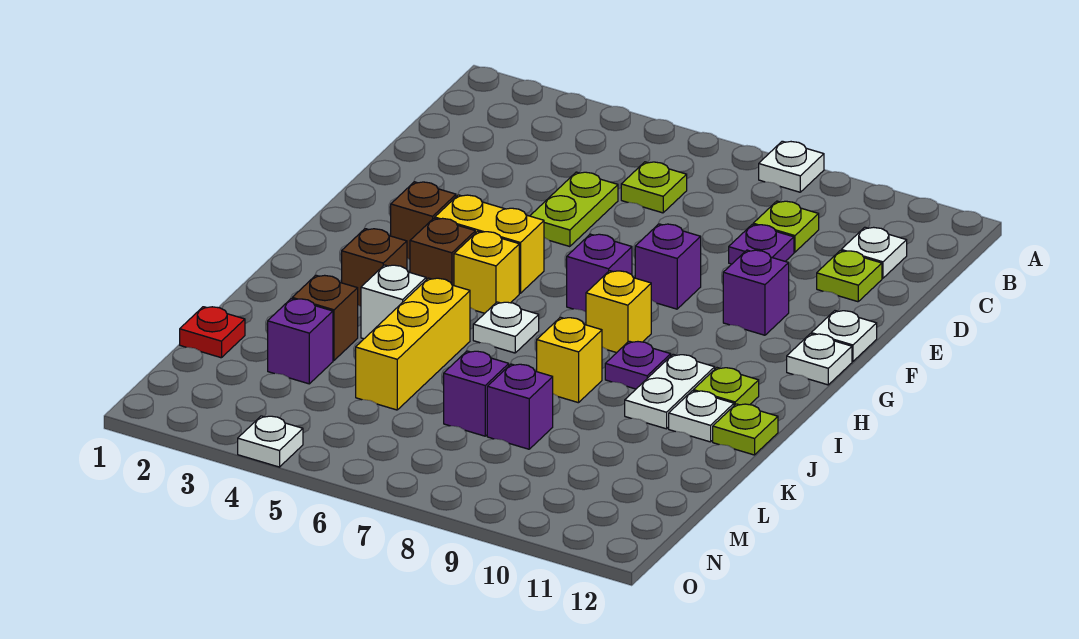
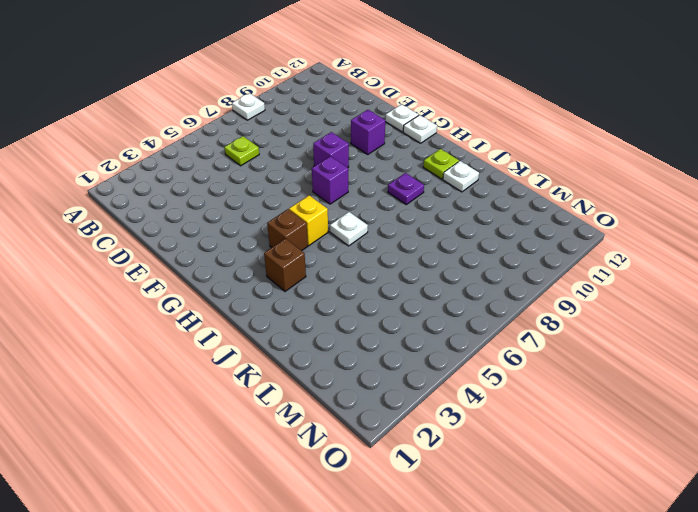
none -> lime plate C9 level 1
none -> white plate C11 level 1
none -> lime plate D5:E5 level 1
none -> purple plate D9 level 1

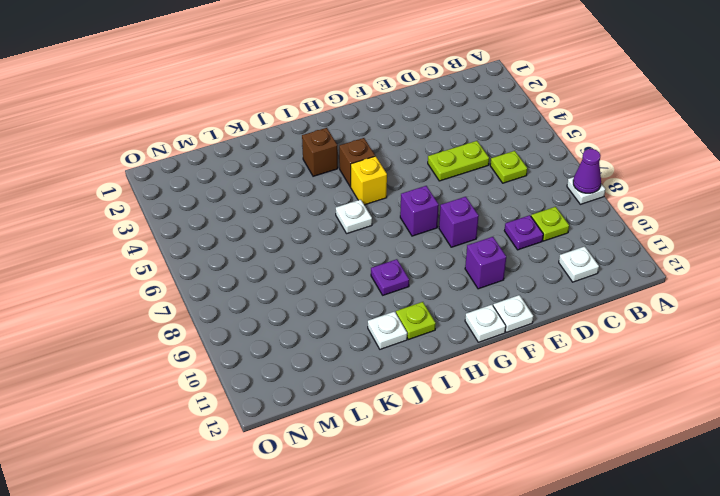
purple cone A8 level 2 -> none
none -> lime plate D11 level 1
none -> brown brick G3 level 1
none -> yellow brick G4:G5 level 1
none -> yellow brick H8 level 1

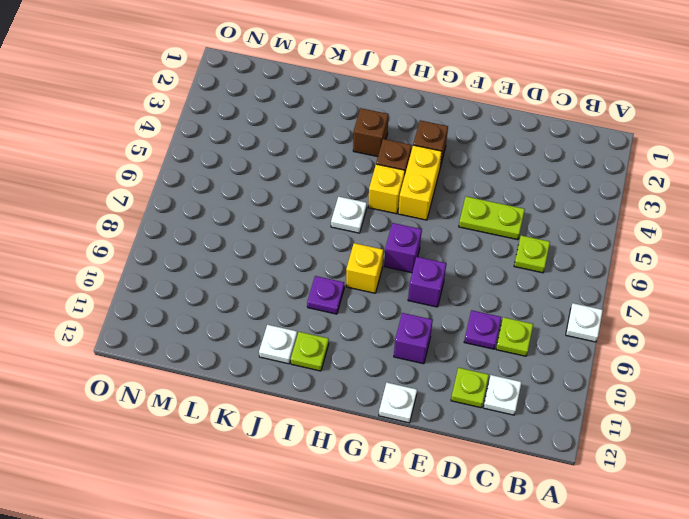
none -> white plate G12 level 1
none -> white plate I10:J10 level 1
none -> white brick J4 level 1
none -> yellow brick J5:L5 level 1

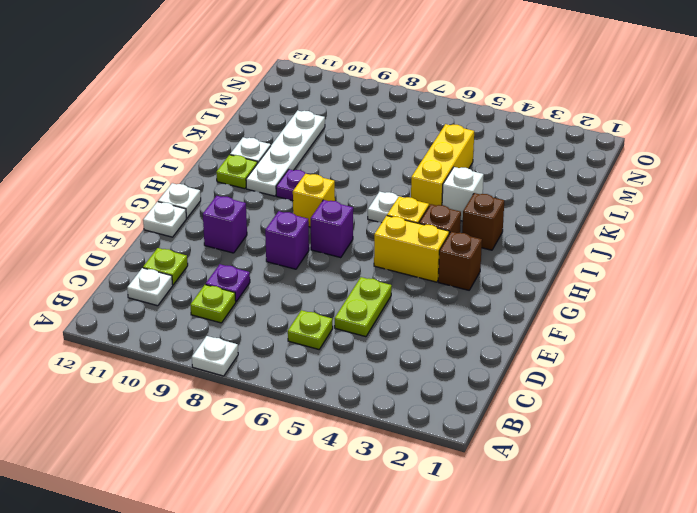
white plate I10:L10 level 1 -> white plate I10:J10 level 1
none -> yellow brick J8 level 1
none -> lime plate J12 level 1
none -> brown brick K3 level 1
none -> red plate L1 level 1

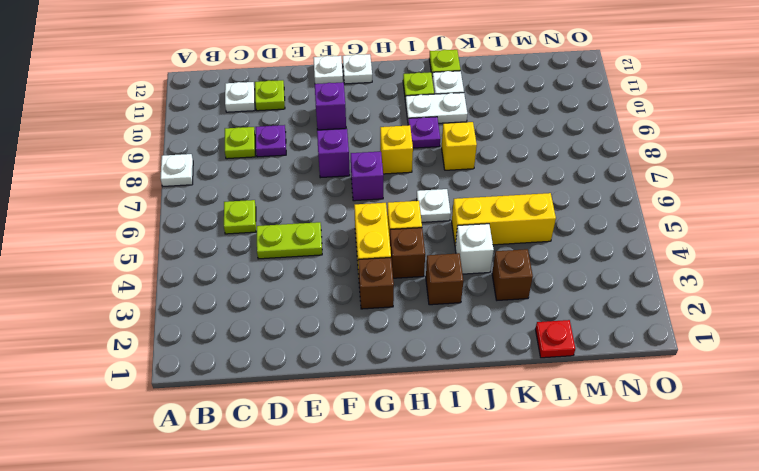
none -> purple brick L3 level 1
none -> purple brick L7 level 1
none -> purple brick L8 level 1
none -> white plate O4 level 1

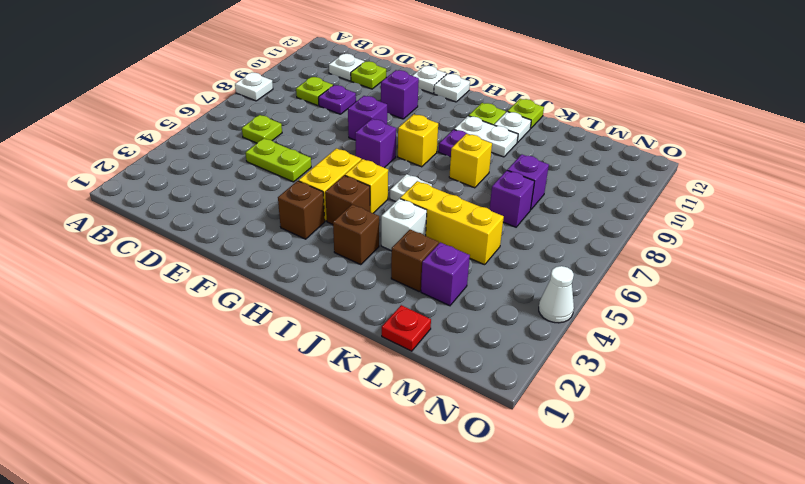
white cone O4 level 1 -> white plate O4 level 1

